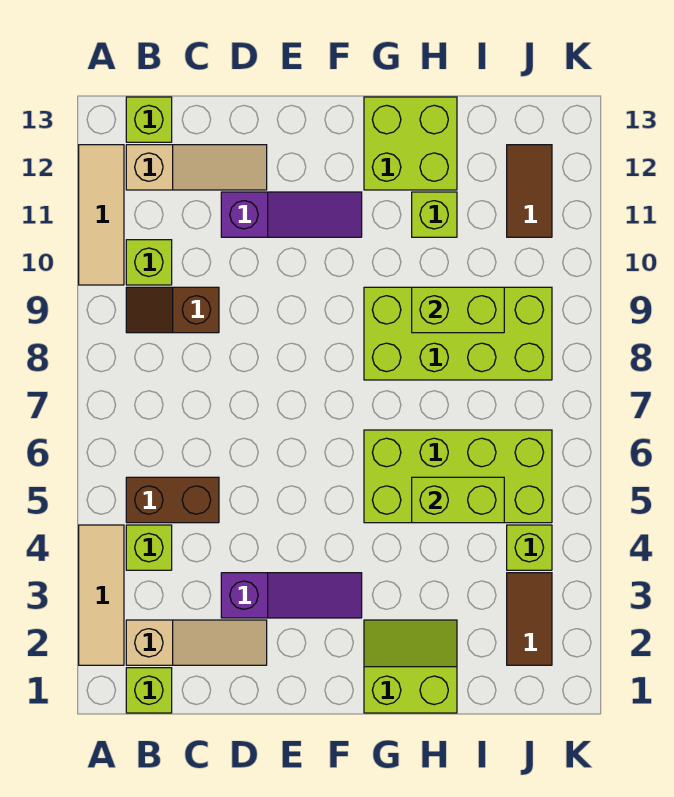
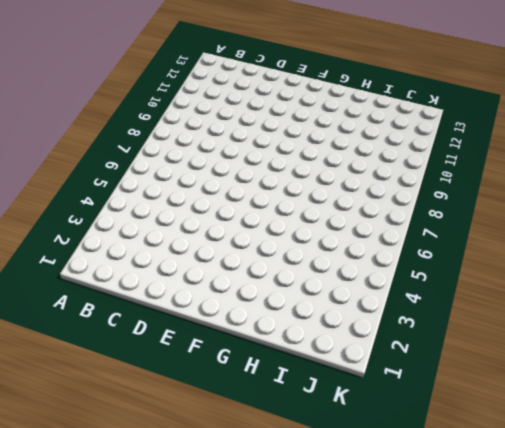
none -> tan tile A2:A4 level 1
none -> tan tile A10:A12 level 1
none -> lime brick B1 level 1

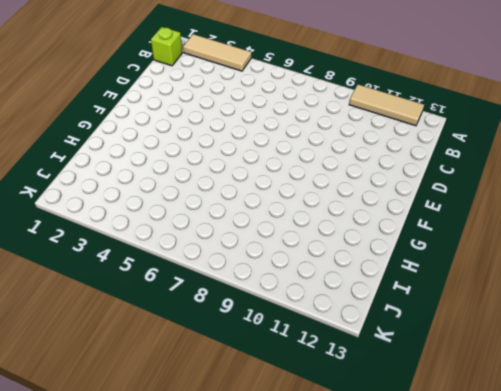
none -> tan slope B2:D2 level 1 top B
none -> lime brick B4 level 1
none -> brown brick B5:C5 level 1

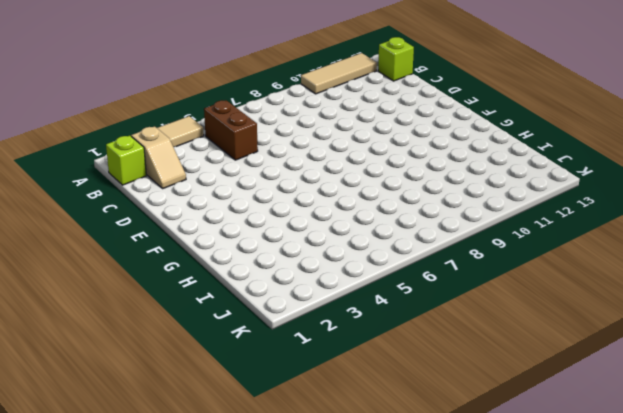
tan slope B2:C2 level 1 top B -> tan slope B2:D2 level 1 top B
none -> lime brick B4 level 1
none -> brown slope B9:C9 level 1 top C
none -> lime brick B10 level 1

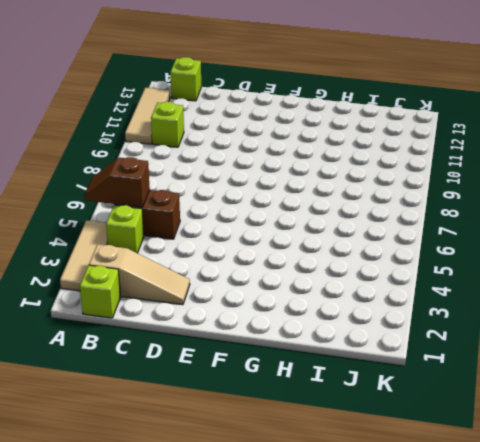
brown slope A5:B5 level 2 top B -> brown slope B9:C9 level 1 top C
none -> tan slope B12:D12 level 1 top B
none -> purple slope D3:F3 level 1 top D
none -> purple slope D11:F11 level 1 top D

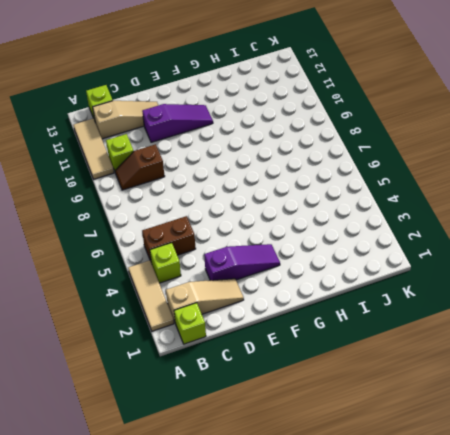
none -> lime slope G1:H2 level 1 top 1
none -> lime brick G5:J6 level 1
none -> lime brick G8:J9 level 1

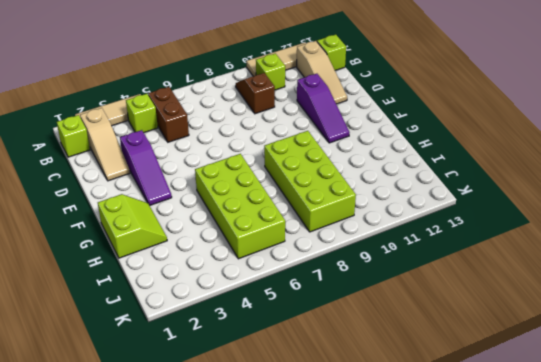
none -> lime brick G12:H13 level 1
none -> lime brick H11 level 1
none -> brown tile J2:J3 level 1

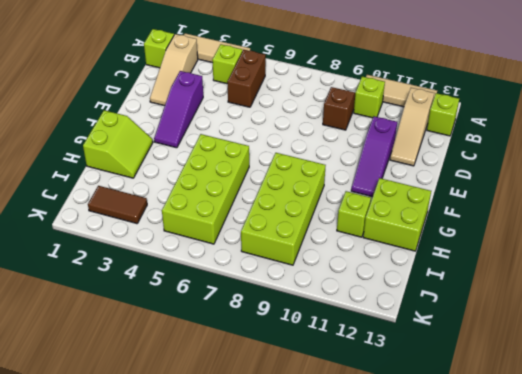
none -> lime brick J4 level 1
none -> brown tile J11:J12 level 1
none -> lime brick H5:I5 level 2

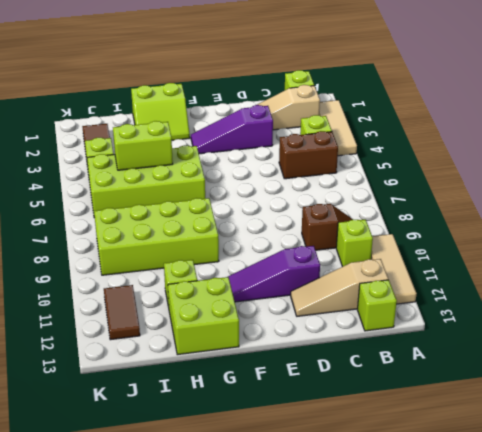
none -> lime brick H9:I9 level 2

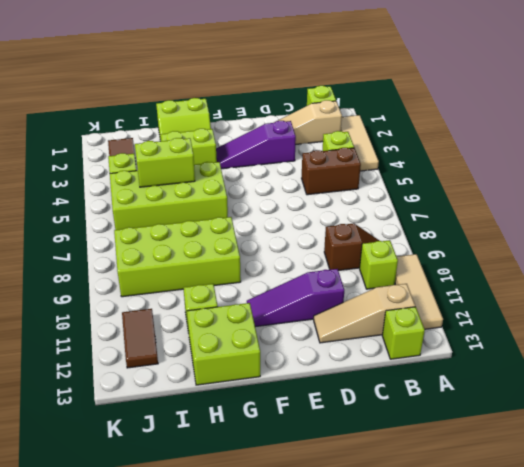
lime brick G3:H3 level 1 -> lime brick H9:I9 level 2

